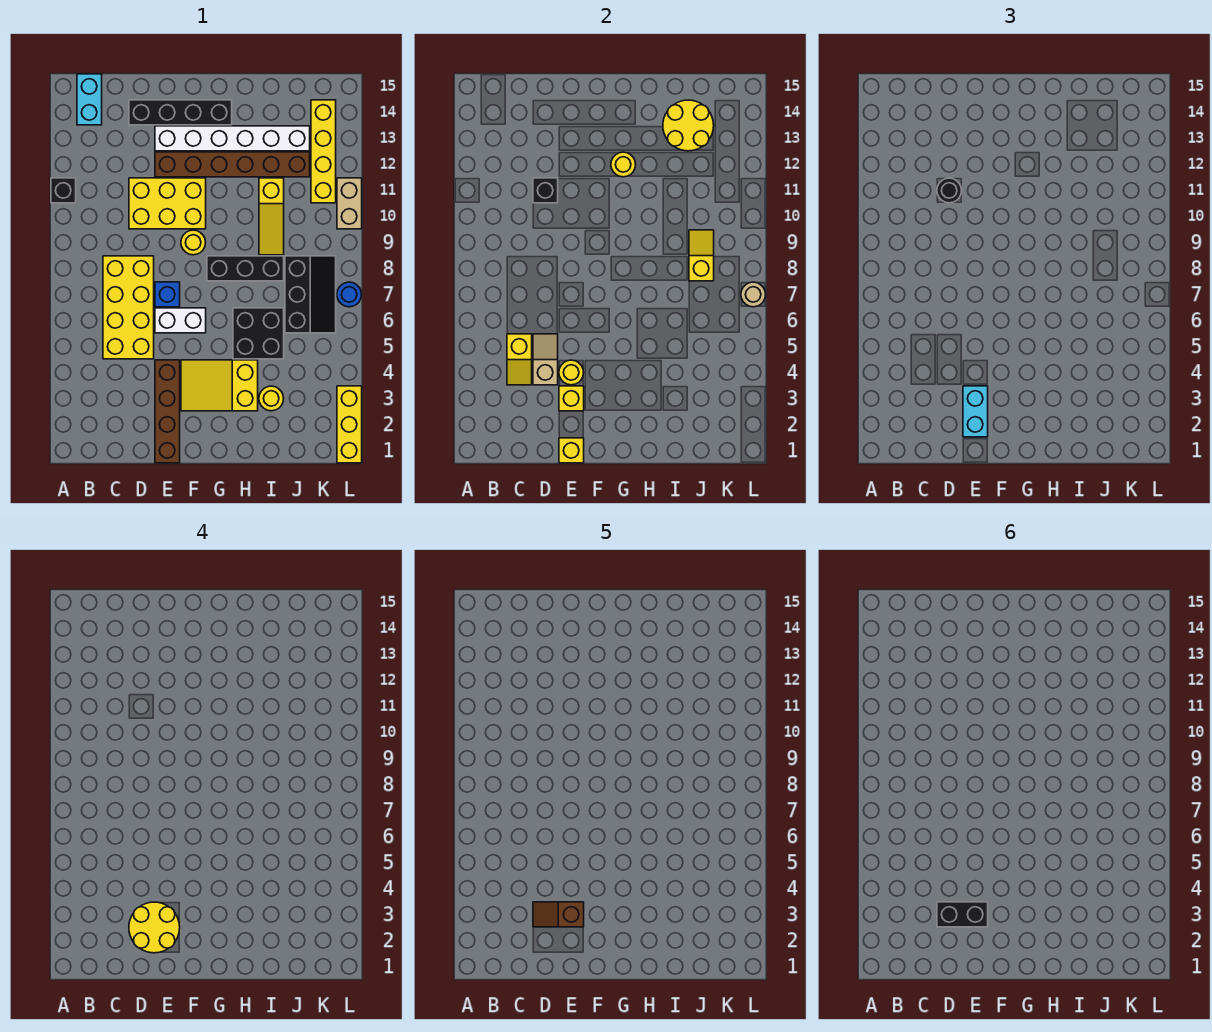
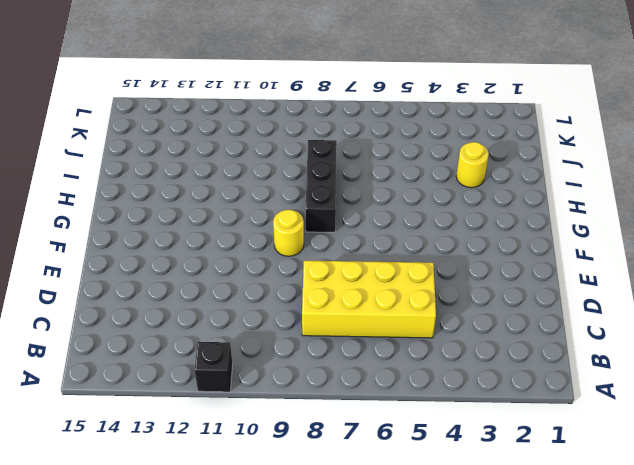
none -> cyan brick B14:B15 level 1
none -> yellow brick D10:F11 level 1
none -> black brick D14:G14 level 1
none -> brown brick E1:E4 level 1

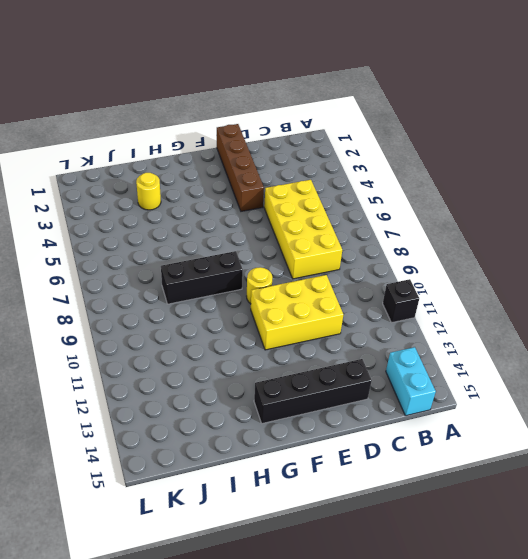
none -> white brick E6:F6 level 1
none -> blue brick E7 level 1
none -> brown brick E12:J12 level 1
none -> white brick E13:J13 level 1

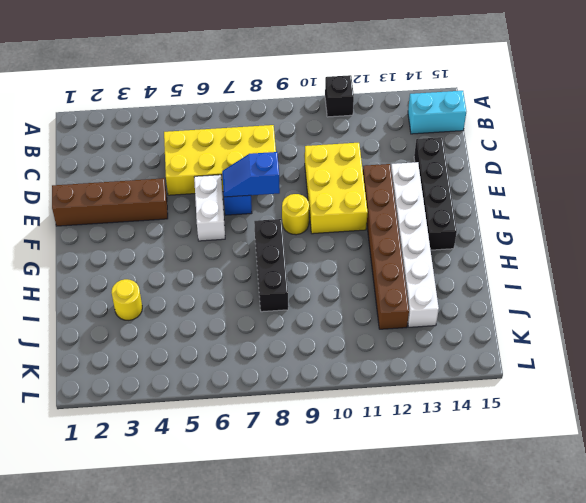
blue slope E7:E8 level 2 top 8 -> none
none -> yellow slope F3:H4 level 1 top H
none -> black brick H5:I6 level 1
none -> yellow slope I9:I11 level 1 top 11
none -> black slope J6:K8 level 1 top J

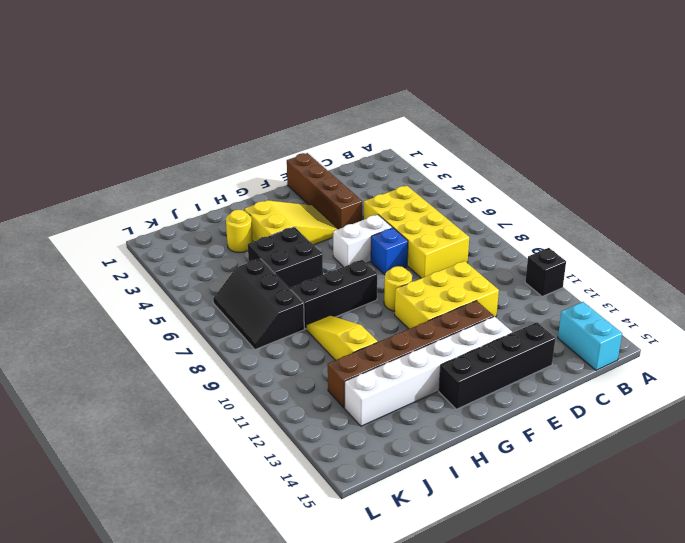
none -> yellow brick K11:K14 level 1
none -> yellow brick L1:L3 level 1
none -> blue round brick L7 level 1
none -> tan brick L10:L11 level 1

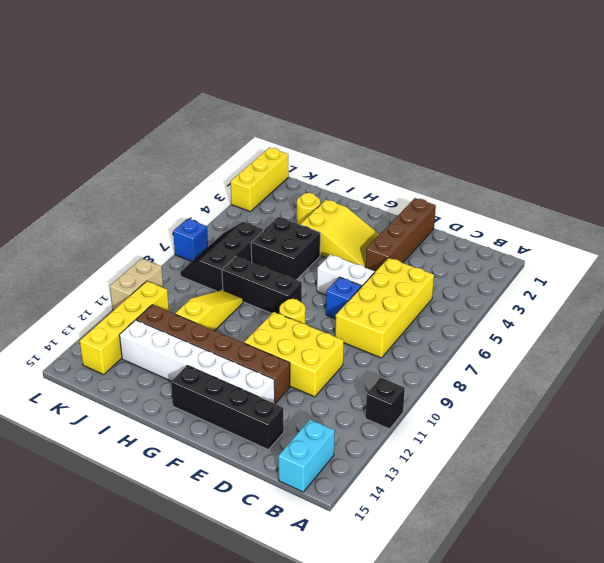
blue brick L7 level 1 -> blue round brick L7 level 1
none -> yellow slope C4:C5 level 2 top 5
none -> tan slope D4:D5 level 2 top 4
none -> black brick D11 level 2
none -> yellow brick E1 level 2

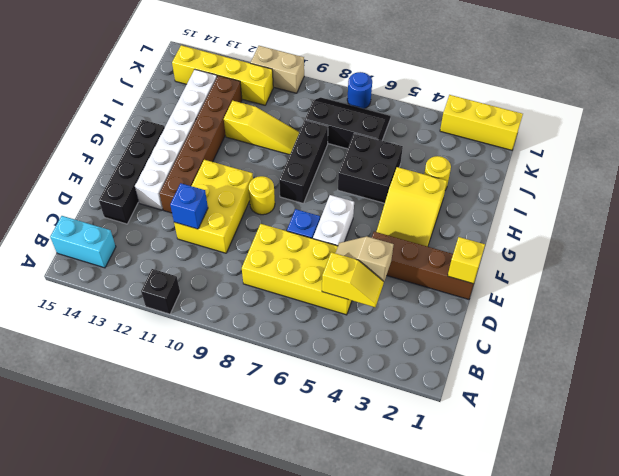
blue brick D11 level 2 -> black brick D11 level 2
none -> yellow brick E3 level 2
none -> yellow round brick E4 level 2
none -> yellow round brick G12 level 2
none -> yellow round brick I13:J14 level 2

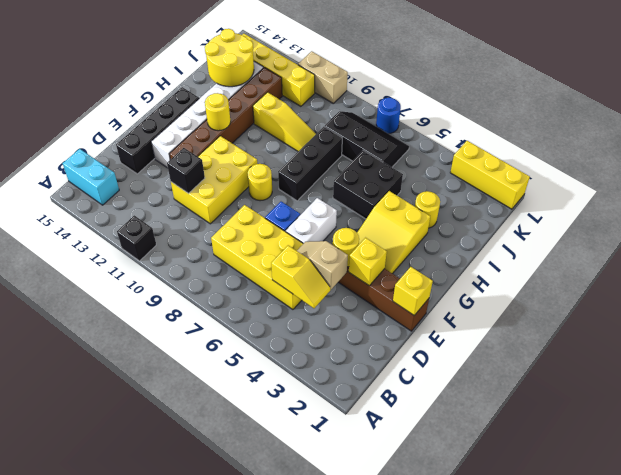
none -> yellow slope J8:J9 level 2 top 8
none -> tan round brick L7 level 2
none -> black round brick D11 level 3
none -> cyan brick E2:E3 level 3

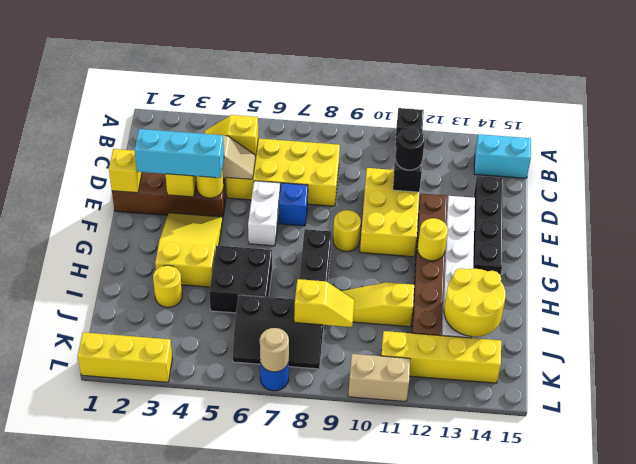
cyan brick E2:E4 level 3 -> cyan brick E2:E3 level 3
none -> yellow round brick D2:E3 level 4
none -> brown slope D3:E3 level 5 top E
none -> black brick D3:E3 level 6

